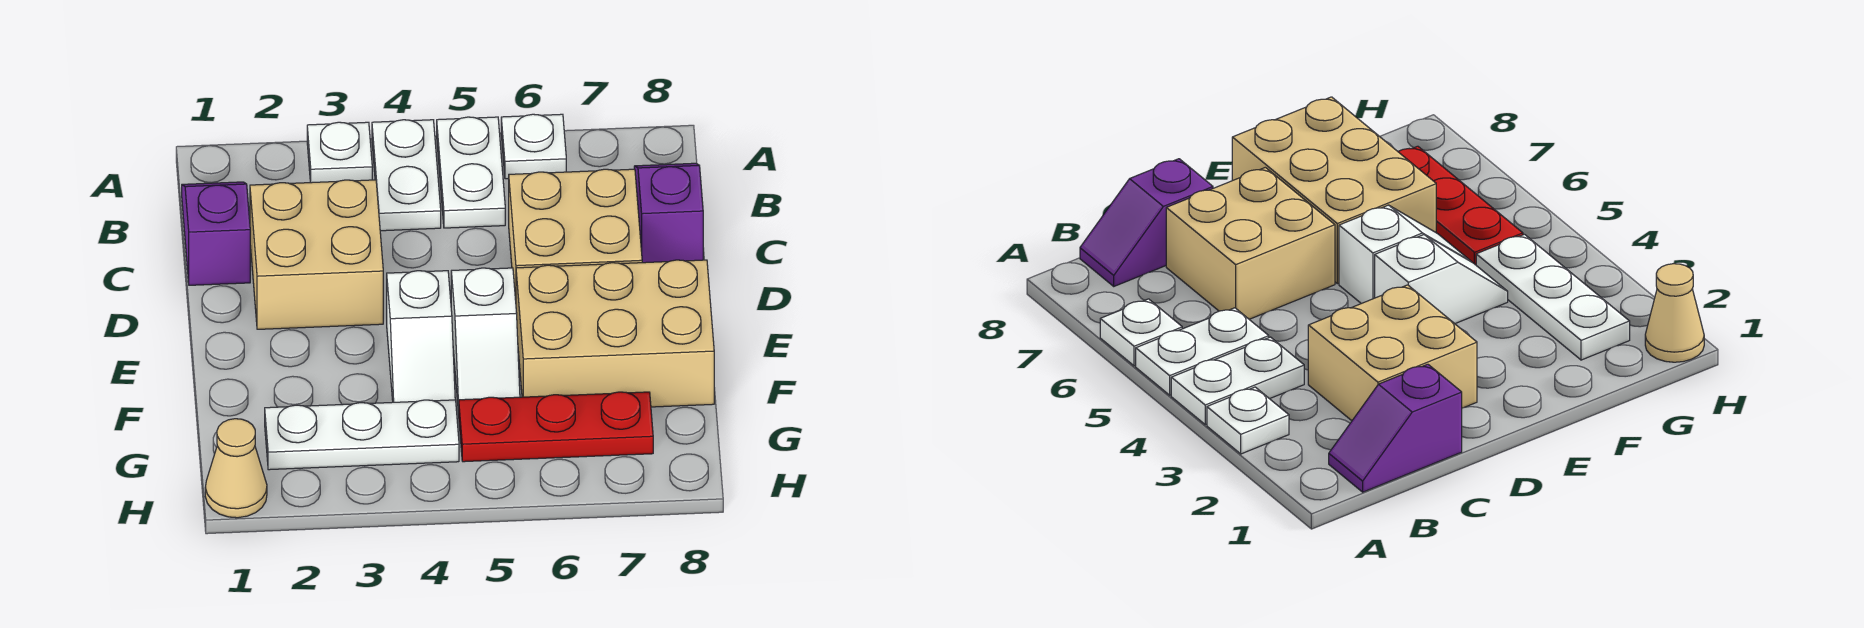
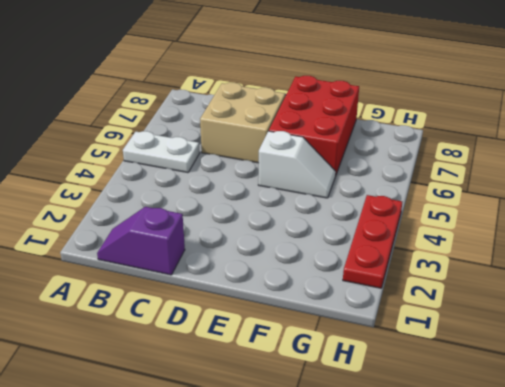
red brick E6:F8 level 1 -> tan brick E6:F8 level 1
red plate H2:H4 level 1 -> red plate G5:G7 level 1
none -> white plate A3 level 1
none -> white plate A4:B4 level 1
none -> white plate A6 level 1

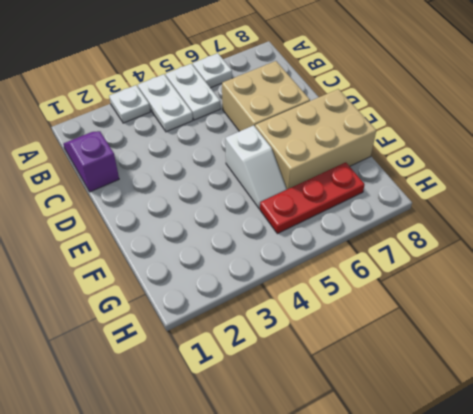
none -> purple slope B8:C8 level 1 top C
none -> tan brick C2:D3 level 1
none -> white slope E4:F4 level 1 top E

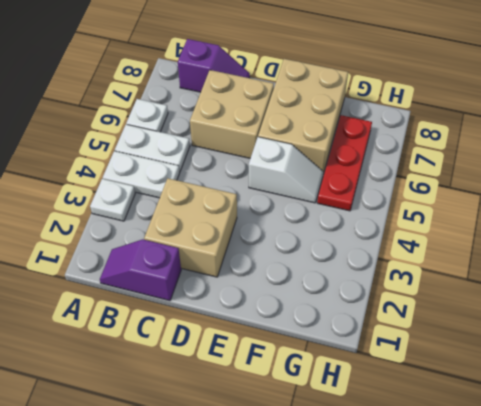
purple slope B8:C8 level 1 top B -> purple slope B8:C8 level 1 top C
none -> white slope E4:F4 level 1 top E
none -> white plate G2:G4 level 1
none -> tan cone H1 level 1

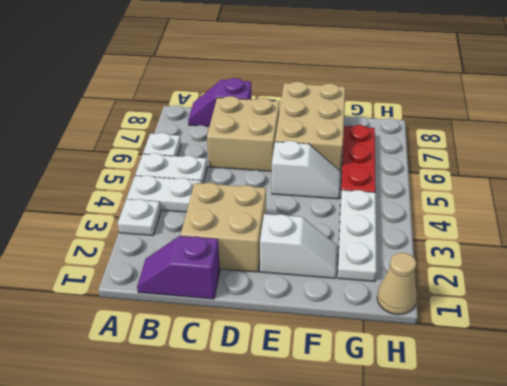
white slope E2:F2 level 1 top E -> white slope E4:F4 level 1 top E

